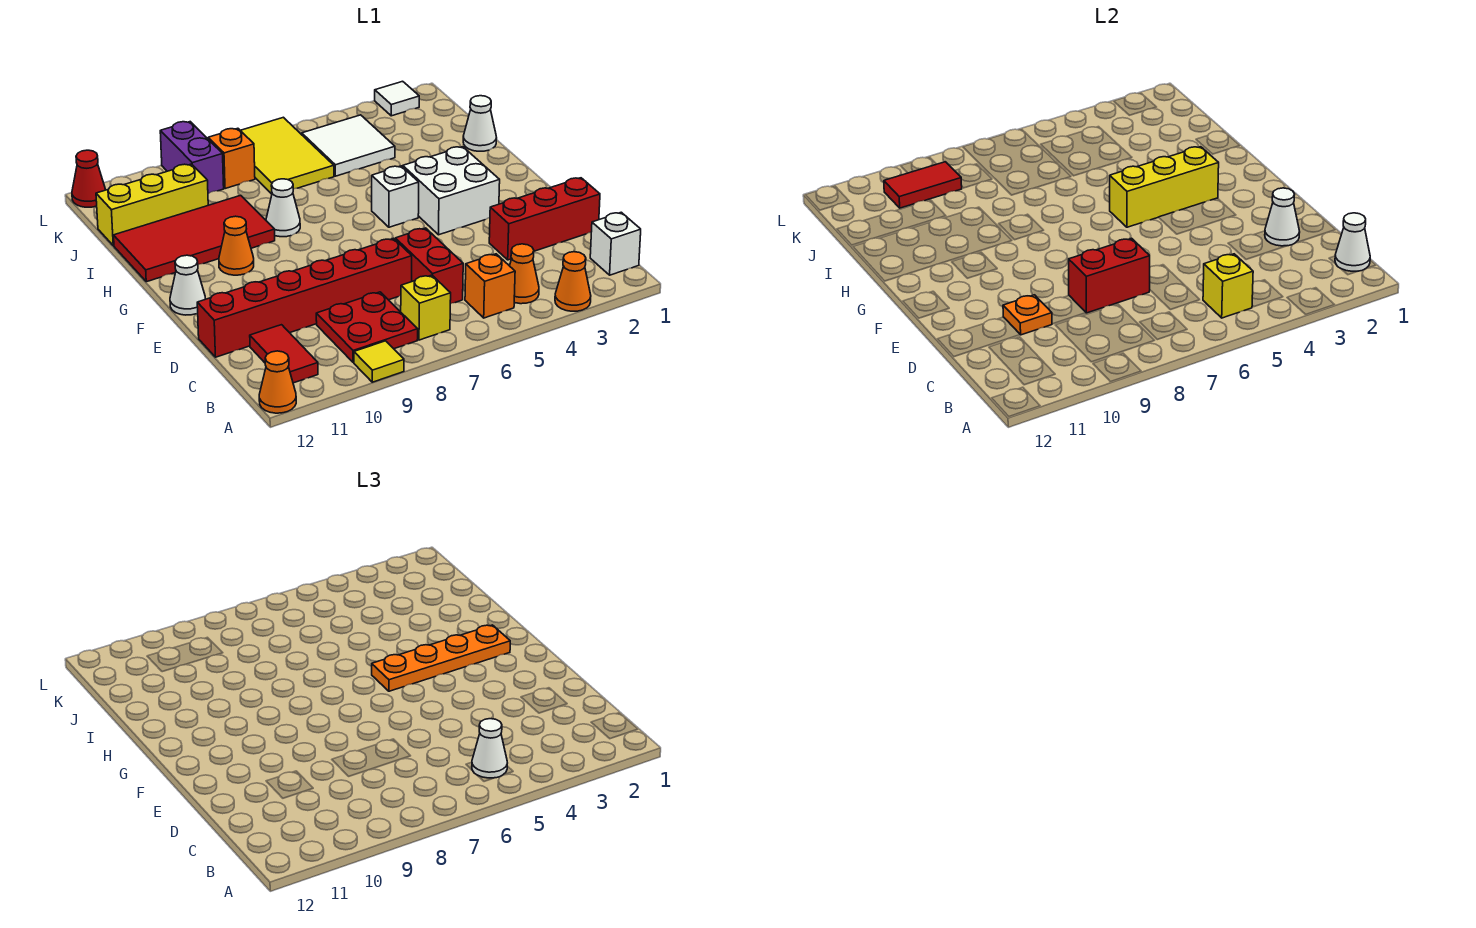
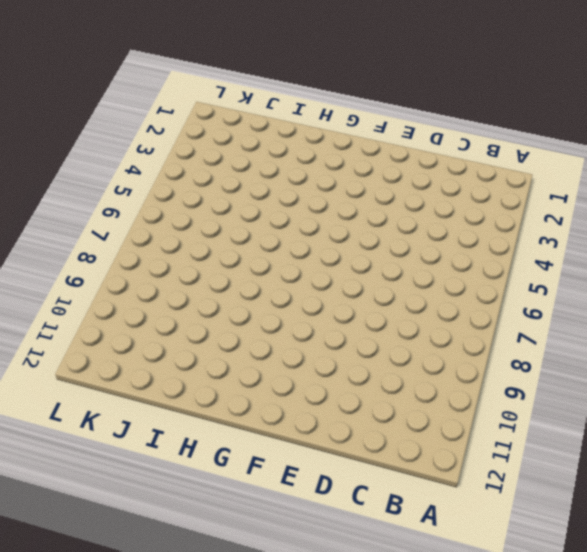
none -> orange cone A3 level 1
none -> yellow tile A9 level 1
none -> orange cone A12 level 1
none -> white brick B1 level 1

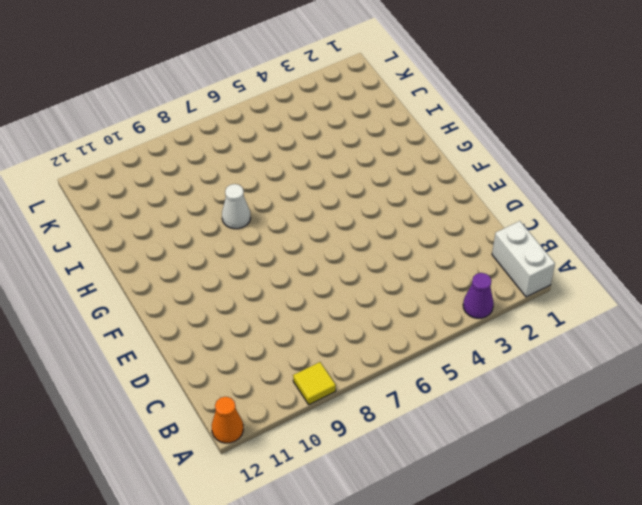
white brick A1:B1 level 1 -> white brick B1 level 1
purple cone A3 level 1 -> orange cone A3 level 1
none -> orange cone B4 level 1
none -> orange brick B5 level 1
none -> yellow brick B7 level 1
none -> red plate B8:C9 level 1

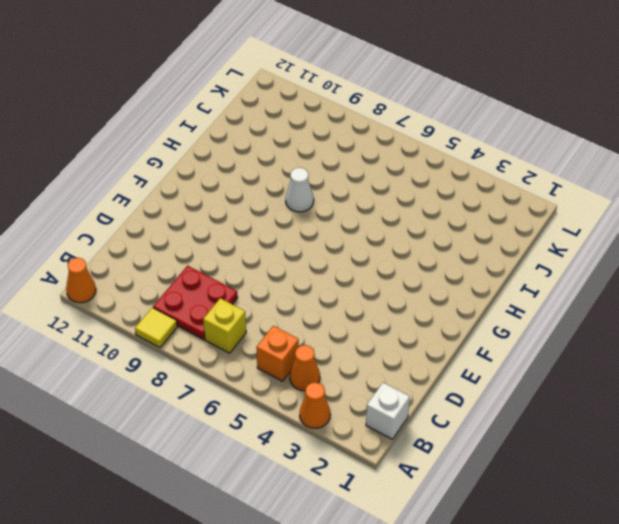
none -> red tile B11:C11 level 1
none -> red brick C6:D6 level 1
none -> red brick D1:D3 level 1
none -> red brick D7:D12 level 1

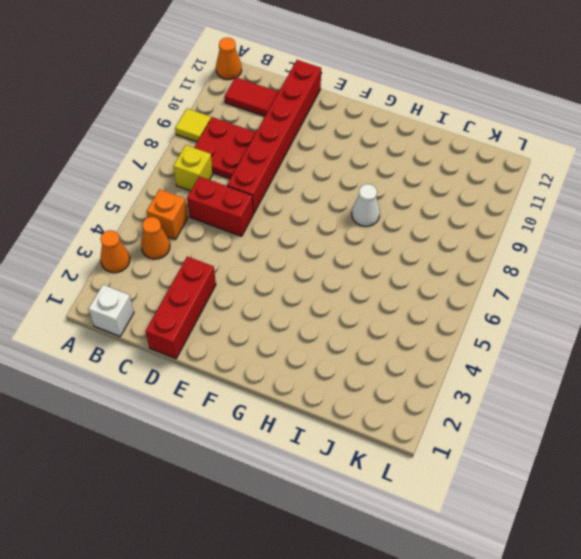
none -> white brick F3:G4 level 1
none -> white cone F12 level 1
none -> white brick G5 level 1
none -> orange cone G10 level 1

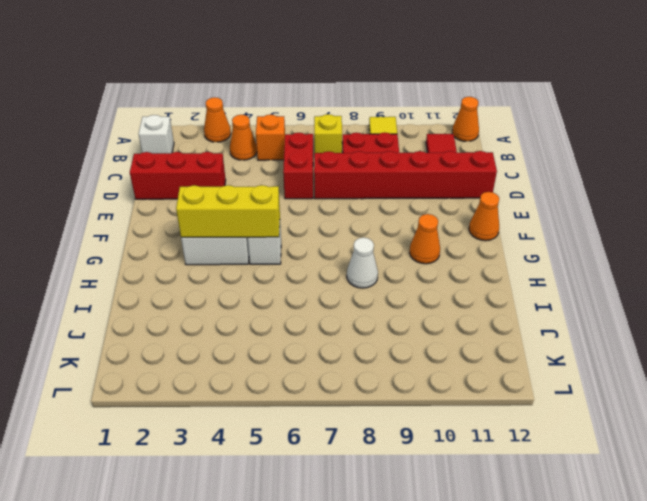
orange cone F12 level 1 -> white cone F12 level 1
none -> red tile H9:I12 level 1
none -> white cone I1 level 1
none -> white tile J4:K5 level 1
none -> yellow tile J6:L7 level 1

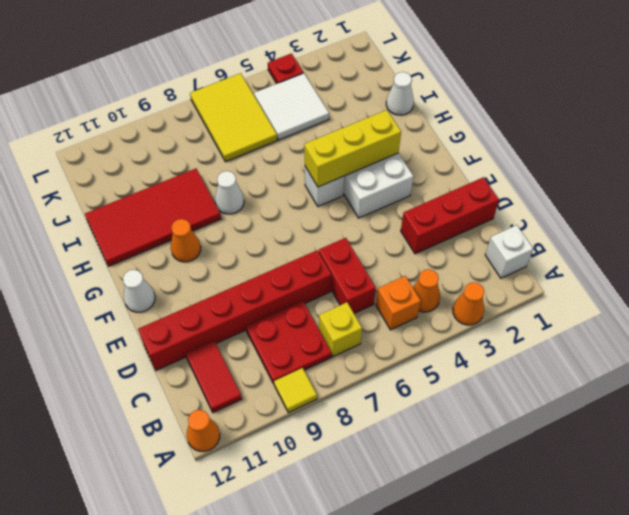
red plate L4 level 1 -> none
none -> yellow brick J10:J12 level 1
none -> orange brick K8 level 1
none -> purple brick K9:L9 level 1
none -> white tile L2 level 1

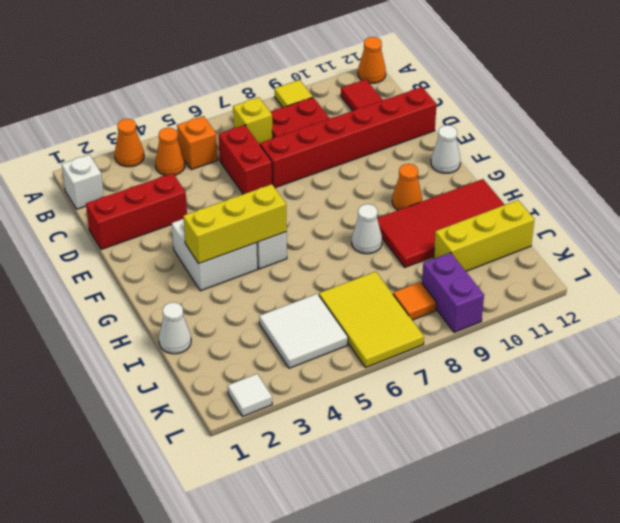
orange tile K8 level 1 -> orange brick K8 level 1
none -> red cone L12 level 1
none -> white cone B1 level 2
none -> yellow brick B5 level 2
none -> white cone D2 level 2

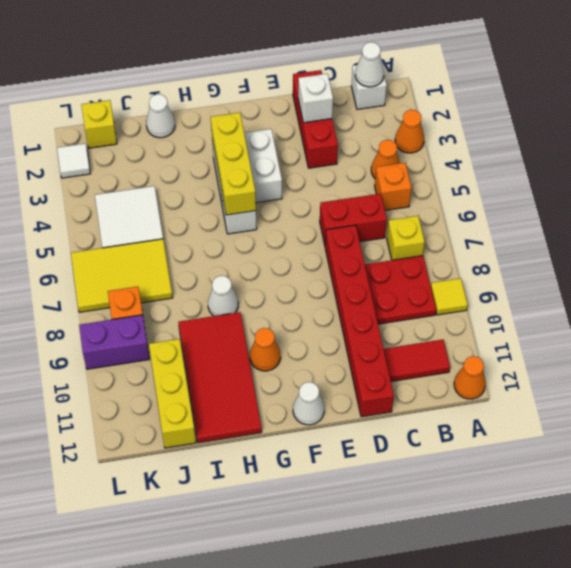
white brick D2 level 2 -> white cone D2 level 2
yellow brick K1 level 1 -> yellow brick B5 level 2
none -> red cone L12 level 1
none -> red brick D7:D8 level 2
none -> orange plate D10 level 2
none -> red tile K9:K10 level 2

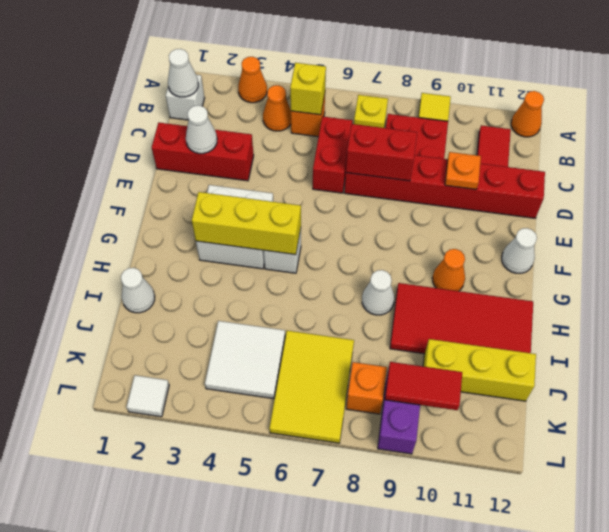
none -> red cone L12 level 1
none -> white cone B5 level 3
none -> orange plate G2:G5 level 3

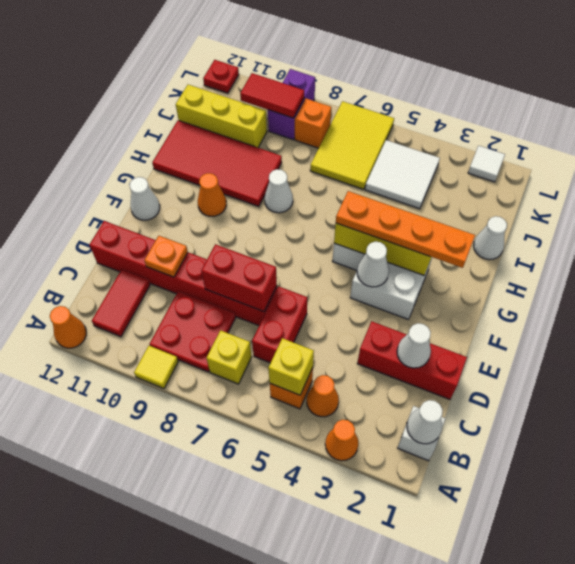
white cone F4 level 2 -> white cone B5 level 3
red plate L12 level 1 -> red cone L12 level 1

